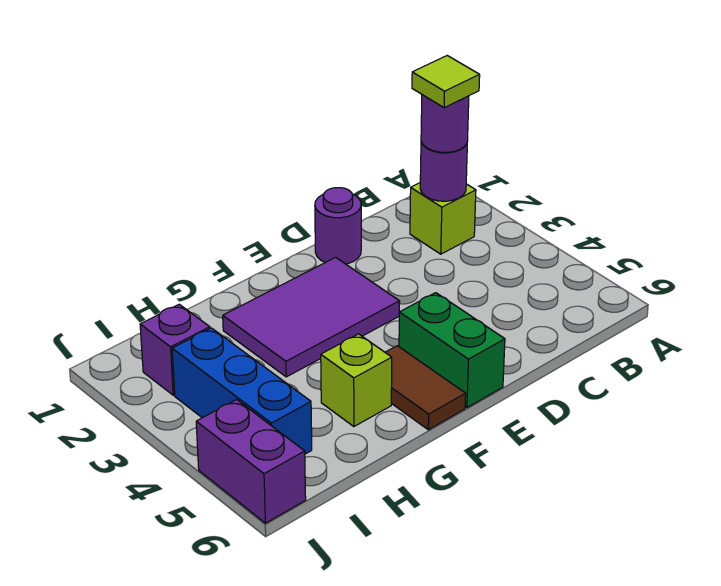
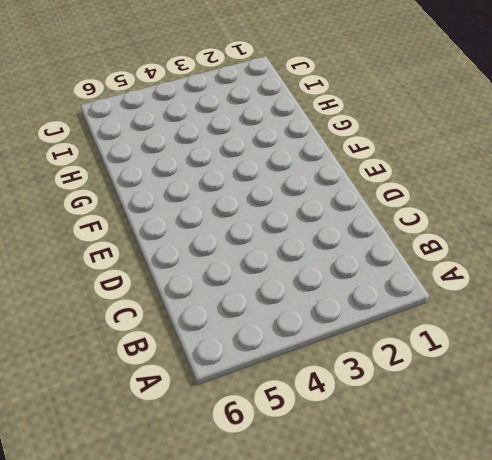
none -> lime brick B2 level 1
none -> purple round brick D1 level 1
none -> purple tile E2:G3 level 1

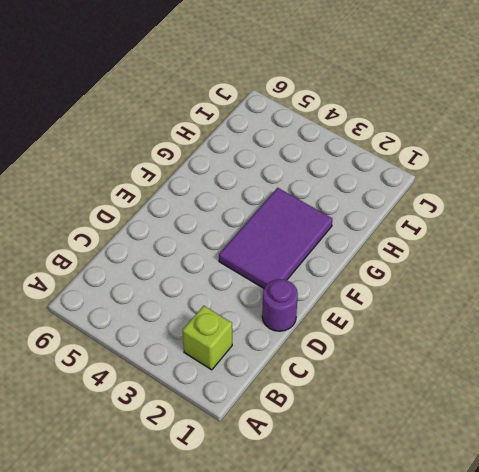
none -> green brick E5:E6 level 1
none -> brown tile F5:F6 level 1
none -> lime brick G5 level 1

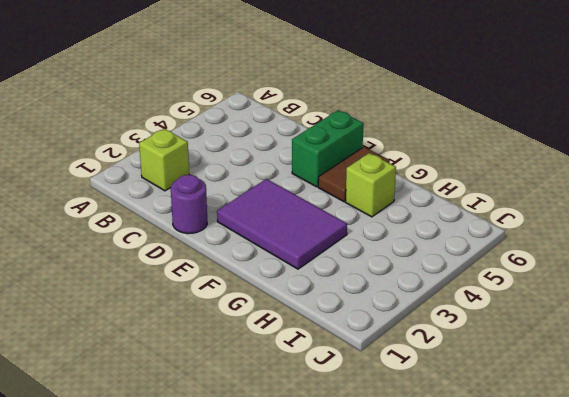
none -> purple brick I2 level 1
none -> blue brick I3:I5 level 1
none -> purple brick J5:J6 level 1

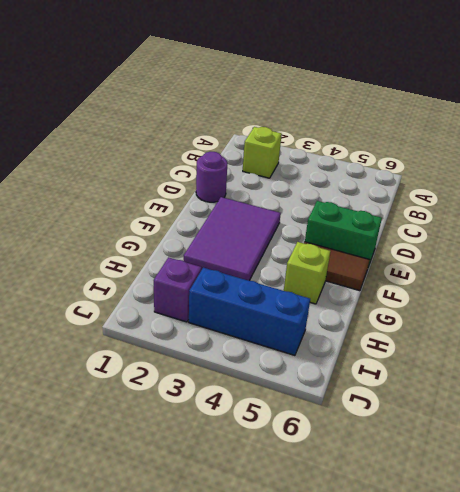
none -> purple brick J5:J6 level 1
none -> purple round brick B2 level 2
none -> purple round brick B2 level 3

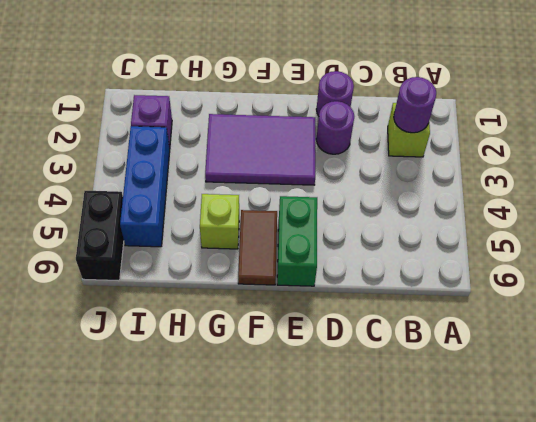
purple round brick D2 level 1 -> purple round brick B2 level 3
black brick J5:J6 level 1 -> purple brick J5:J6 level 1
none -> lime tile B2 level 4

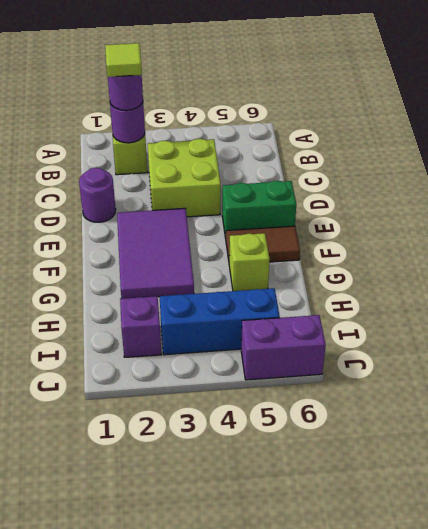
lime brick C3:D4 level 1 -> none

